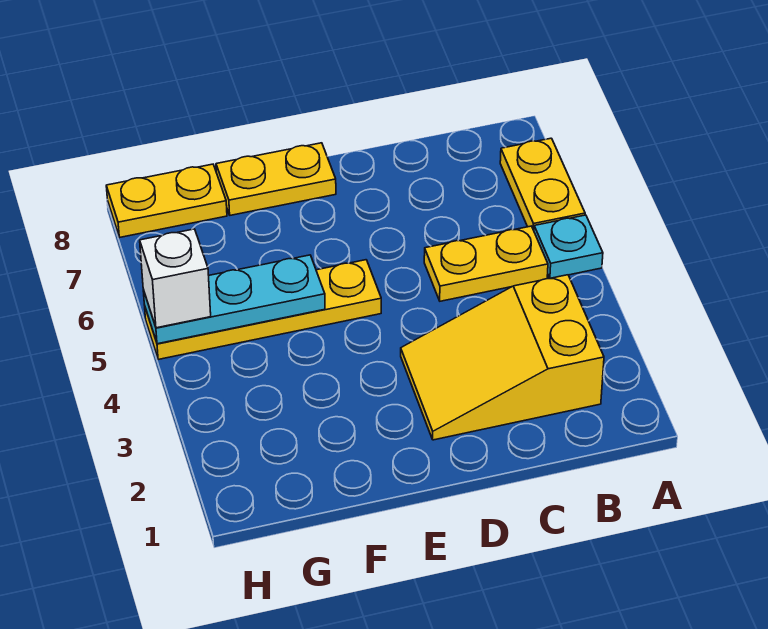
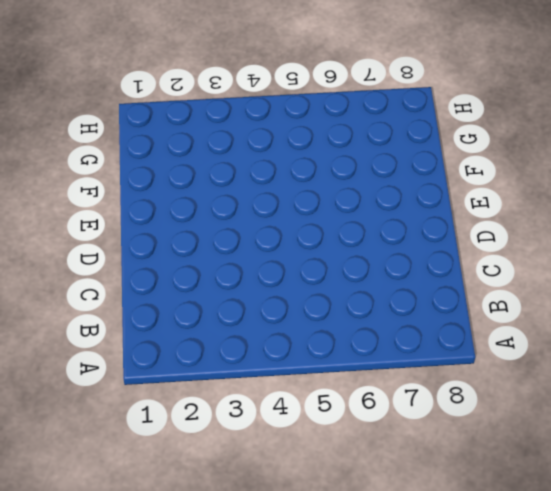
none -> cyan plate A5 level 1
none -> yellow plate A6:A7 level 1

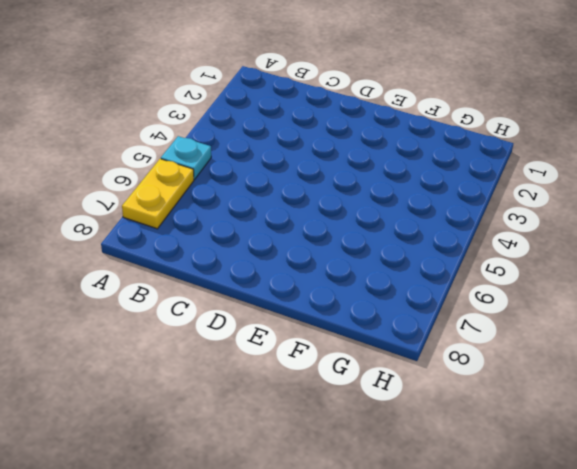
none -> yellow slope B2:D3 level 1 top B
none -> yellow plate B5:C5 level 1

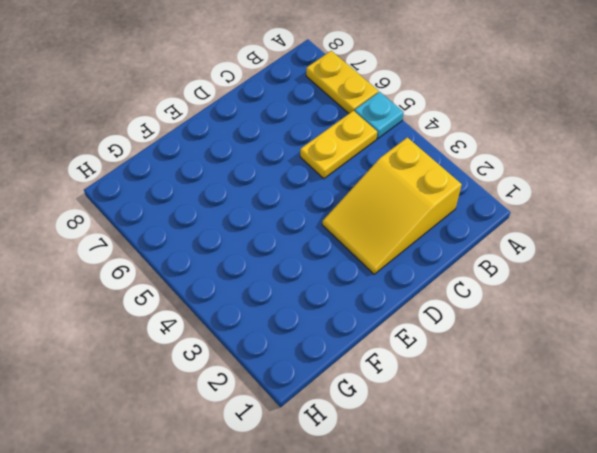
none -> yellow plate E5:H5 level 1
none -> yellow plate E8:F8 level 1

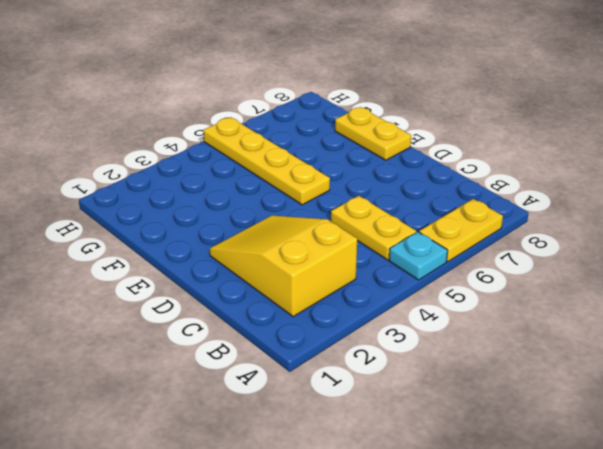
none -> yellow plate G8:H8 level 1
none -> cyan plate F5:H5 level 2

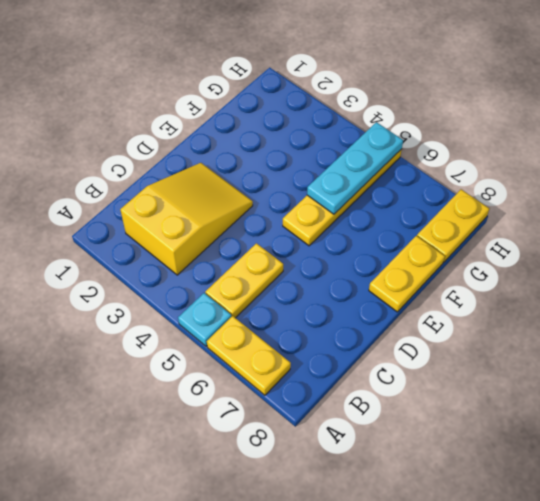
none -> white brick H5 level 3

